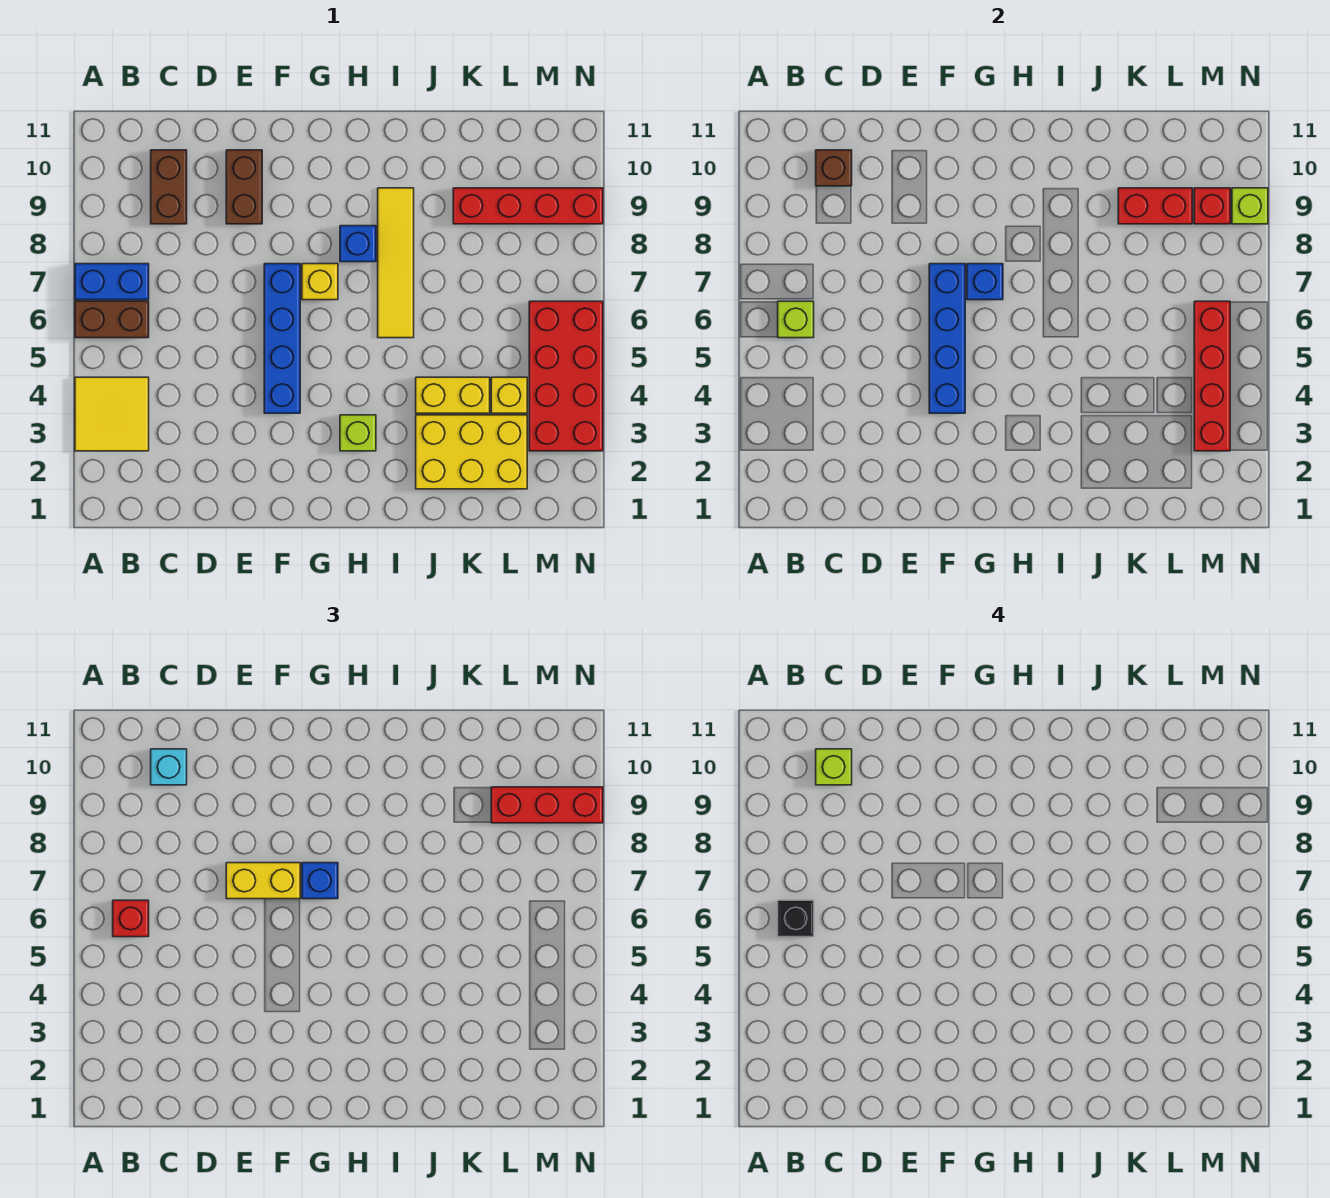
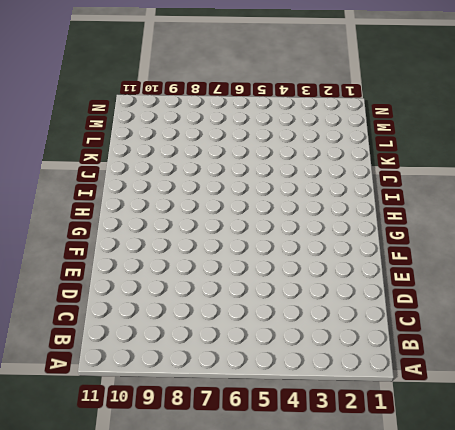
none -> yellow tile A3:B4 level 1
none -> brown brick A6:B6 level 1
none -> blue brick A7:B7 level 1
none -> brown brick C9:C10 level 1

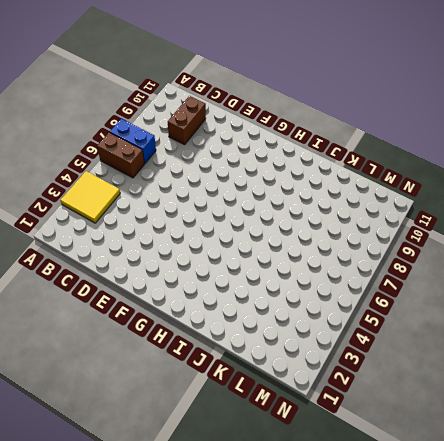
none -> brown brick E9:E10 level 1
none -> blue brick F4:F7 level 1
none -> yellow brick G7 level 1
none -> lime brick H3 level 1

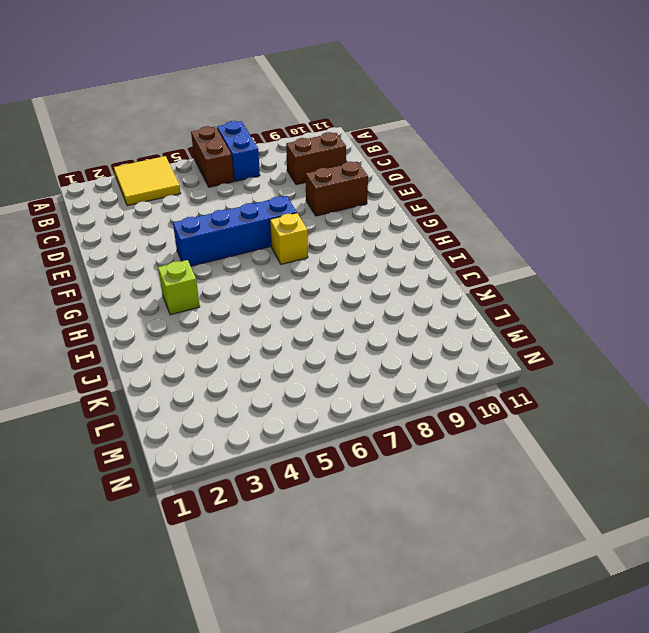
none -> blue brick H8 level 1
none -> yellow tile I6:I9 level 1
none -> yellow brick J2:L3 level 1
none -> yellow brick J4:K4 level 1

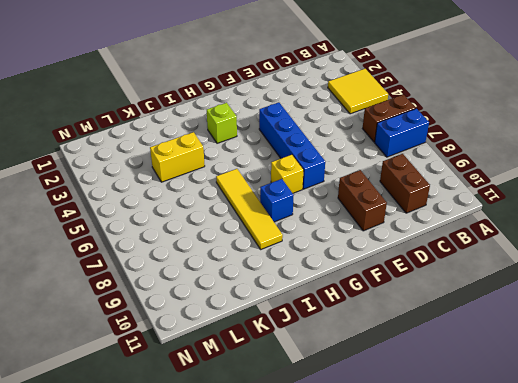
none -> yellow brick J2:L3 level 1
none -> red brick K9:N9 level 1
none -> yellow brick L4 level 1
none -> red brick M3:N6 level 1

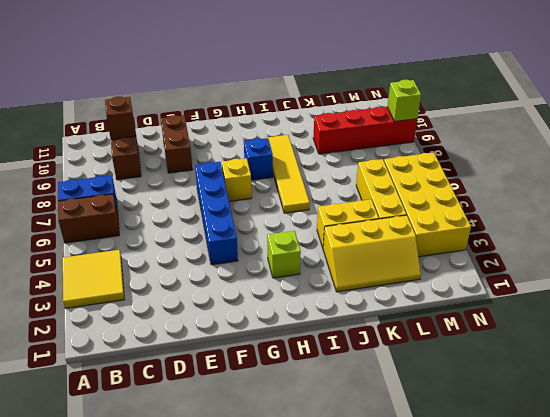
yellow slope J2:L3 level 1 top 3 -> yellow brick J2:L3 level 1
yellow brick L4:L6 level 1 -> yellow brick L4 level 1
yellow brick M3:N6 level 1 -> red brick M3:N6 level 1
none -> lime brick B6 level 2
none -> blue brick F4:F7 level 2
none -> blue brick G7 level 2
none -> red brick K9:L9 level 2

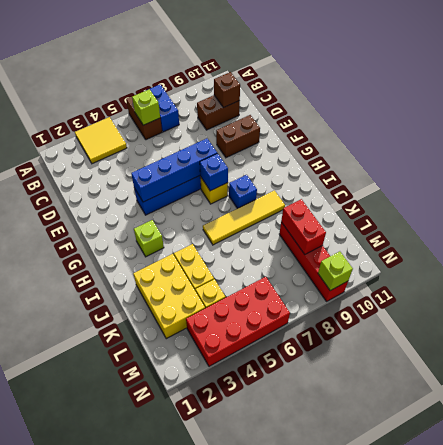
none -> red brick M3:M6 level 2
none -> red brick M9 level 2
none -> red brick B6 level 3
none -> cyan brick C10 level 3

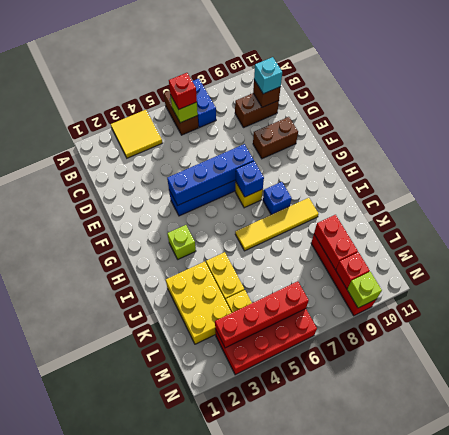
none -> yellow brick E7:F7 level 3
none -> blue brick G7 level 3
none -> red brick L9:N9 level 3
none -> black brick B6 level 4

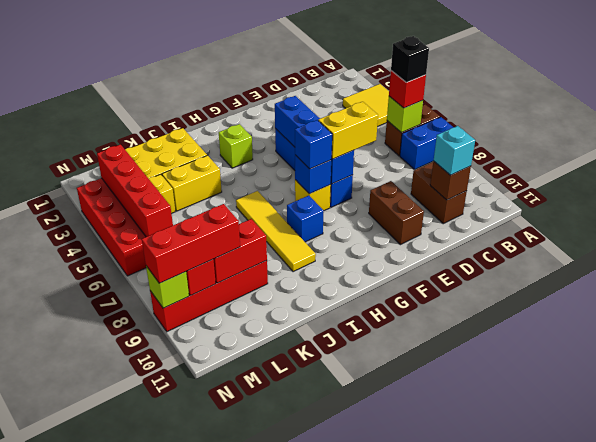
none -> lime brick C10 level 4

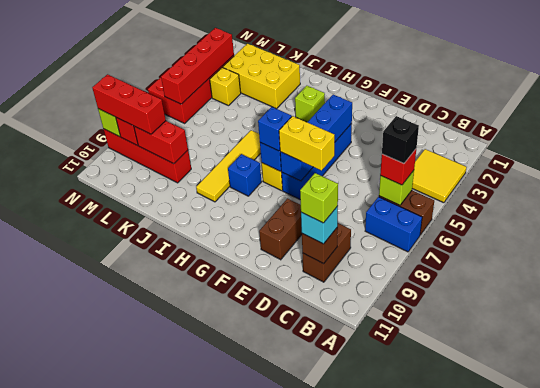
none -> yellow brick J4:K4 level 1

